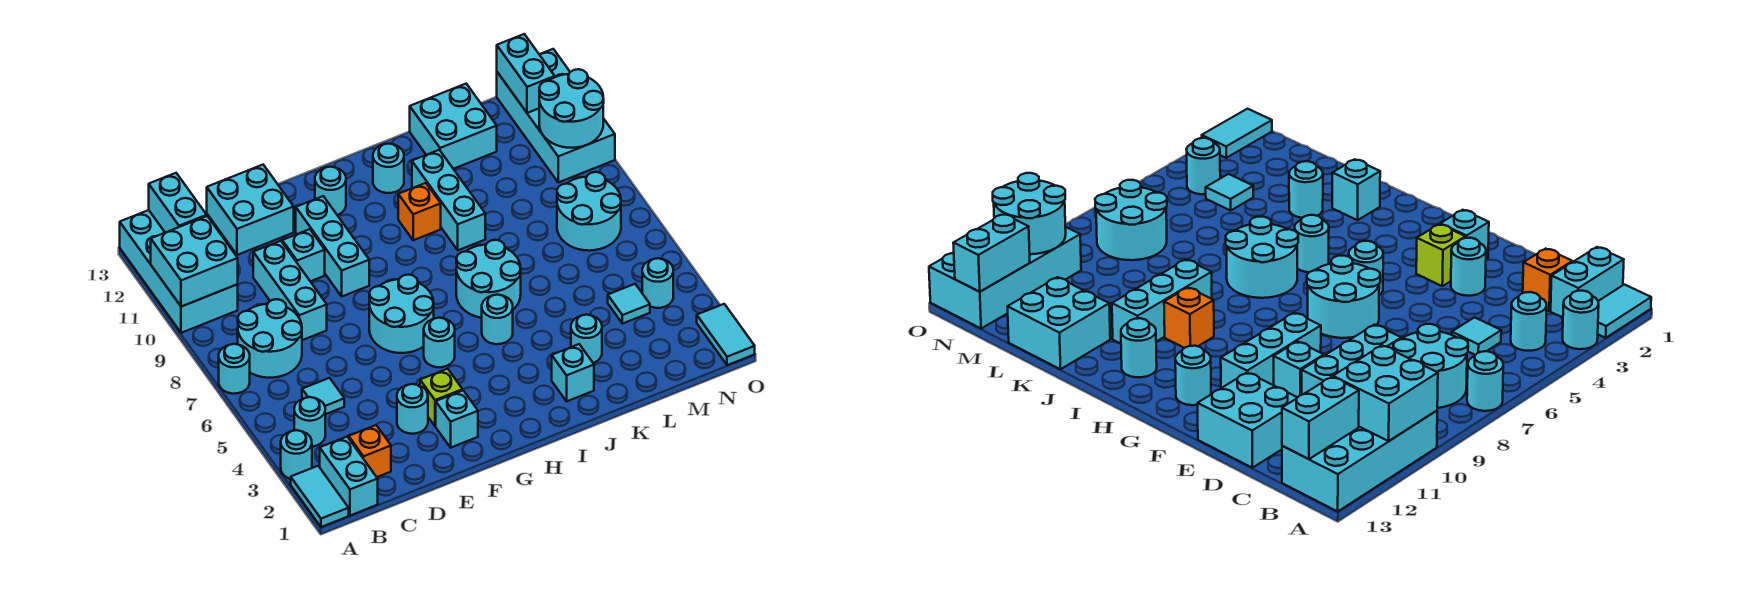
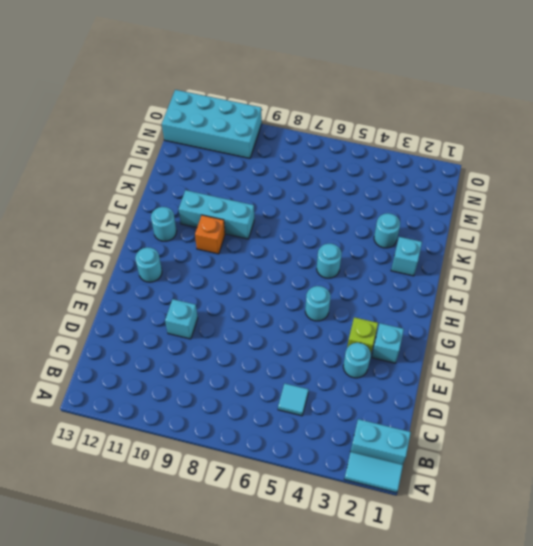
none -> cyan round brick A3 level 1
none -> cyan round brick A7 level 1
none -> cyan brick A10:B13 level 1
none -> cyan round brick B4 level 1

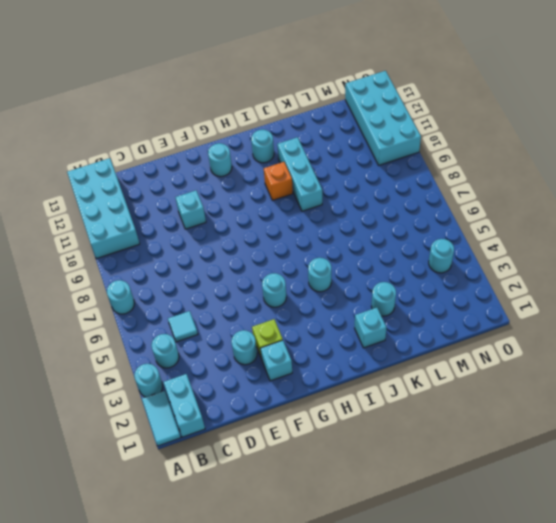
none -> cyan round brick B7:C8 level 1
none -> orange brick C2 level 1
none -> cyan brick D8:D10 level 1
none -> cyan brick D12:E13 level 1

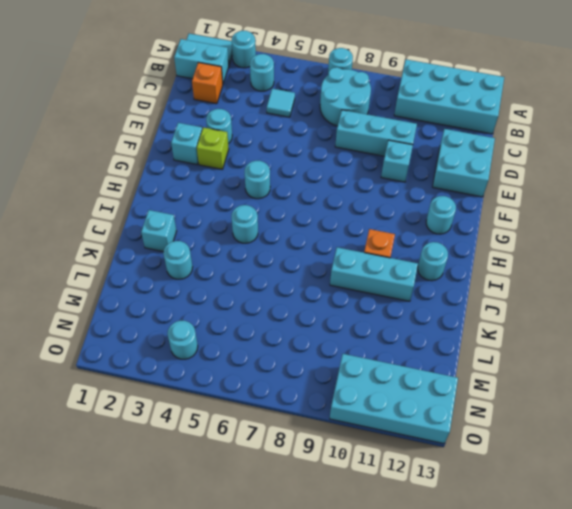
none -> cyan round brick F6:G7 level 1
none -> cyan brick F9:F11 level 1
none -> cyan round brick I6:J7 level 1
none -> cyan brick K12:L13 level 1

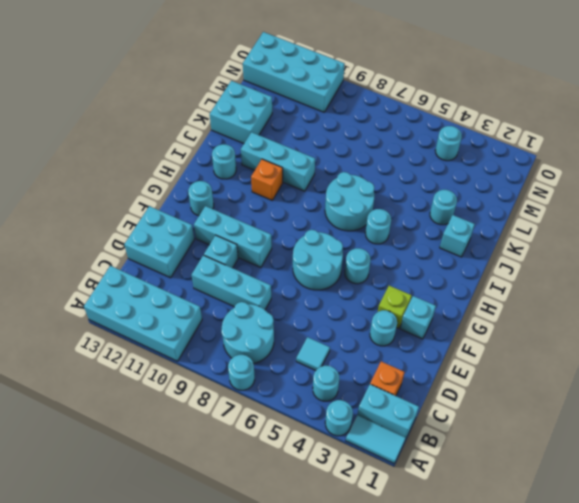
none -> cyan tile M4 level 1
none -> cyan round brick M7:N8 level 1
none -> cyan tile O1:O2 level 1
none -> cyan brick A10:B11 level 2

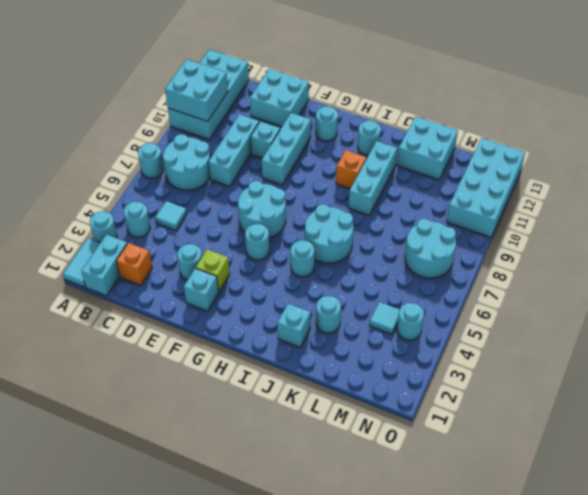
none -> cyan tile O1:O2 level 1
none -> cyan brick B12:B13 level 2
none -> cyan round brick N10:O11 level 2
none -> cyan brick N12:N13 level 2

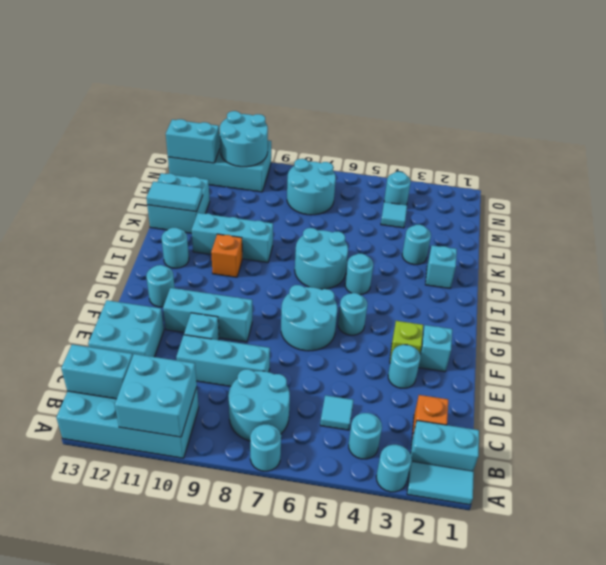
cyan tile K12:K13 level 2 -> cyan tile O1:O2 level 1

